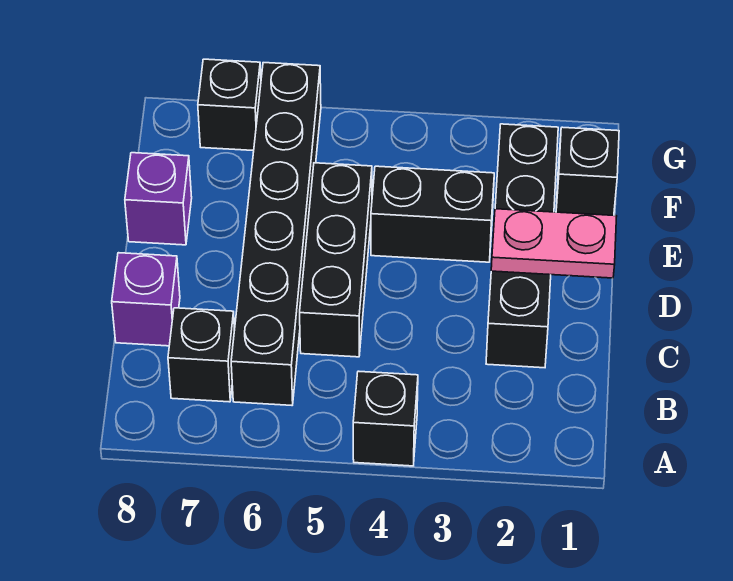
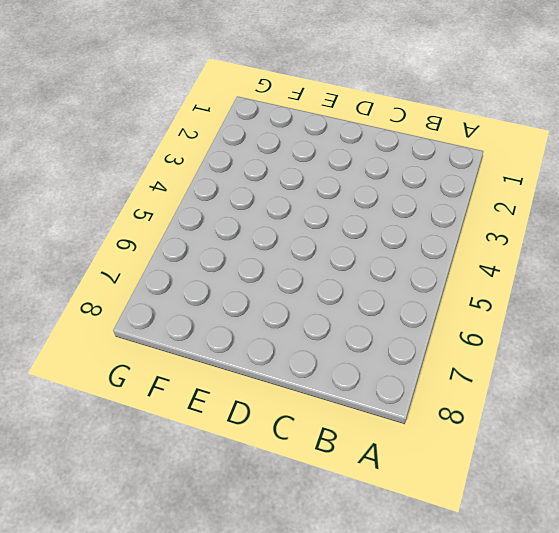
none -> black brick A4 level 1
none -> black brick B6:G6 level 1

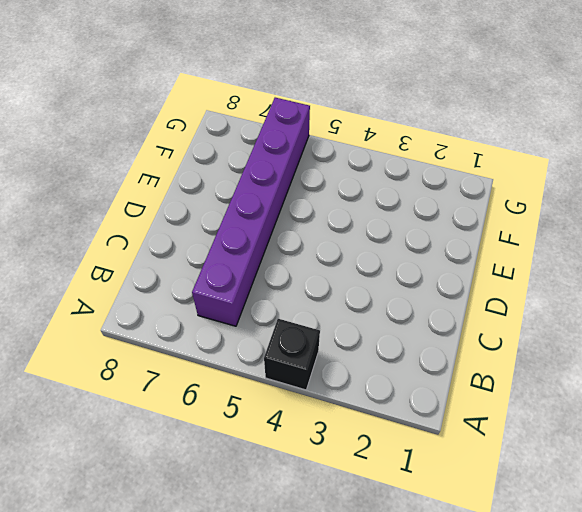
purple brick B6:G6 level 1 -> black brick B6:G6 level 1
none -> black brick B7 level 1
none -> black brick C2:F2 level 1

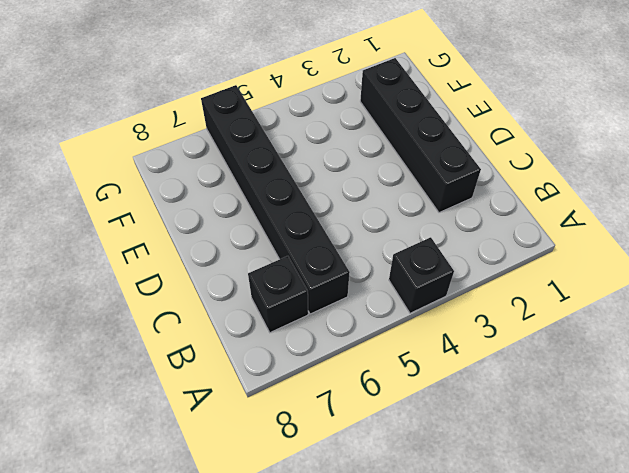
none -> black brick C5:E5 level 1
none -> purple brick C8 level 1

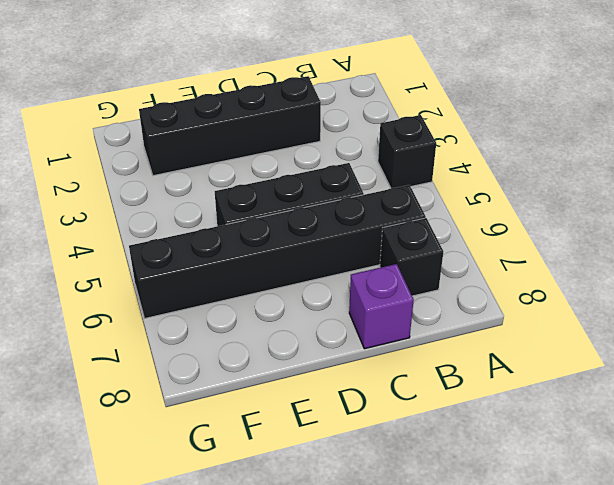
none -> black brick E3:E4 level 1
none -> purple brick E8 level 1

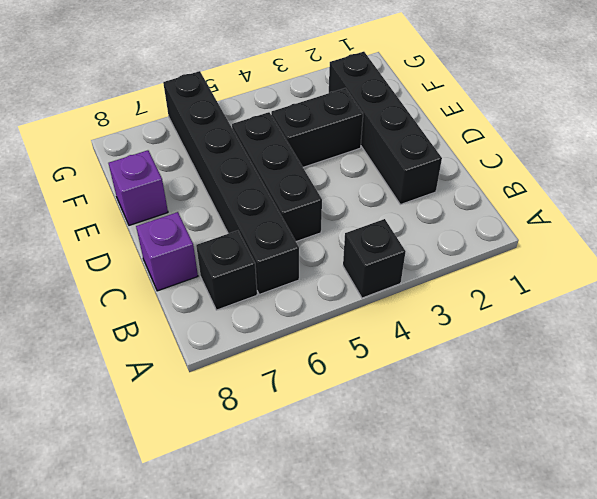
none -> black brick F1 level 1
none -> black brick G7 level 1

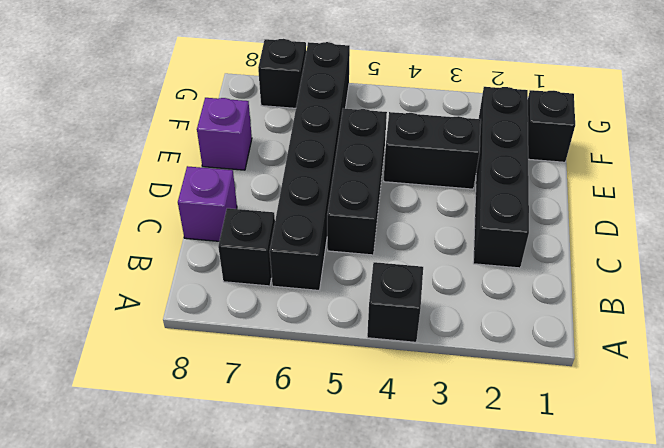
none -> pink plate D1:D2 level 2

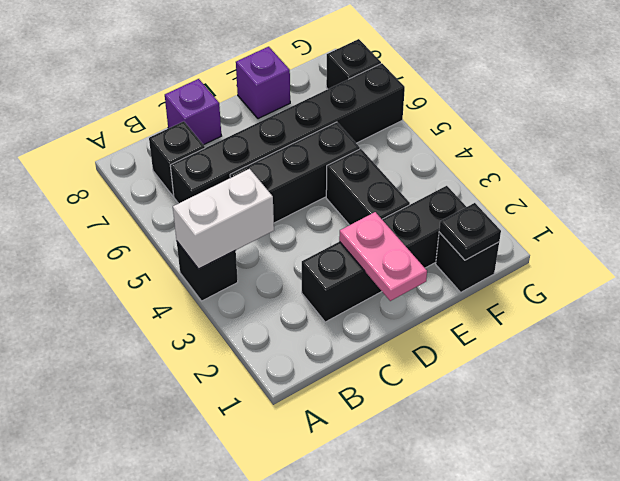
white brick A4:B4 level 2 -> none
black plate F1 level 2 -> none

